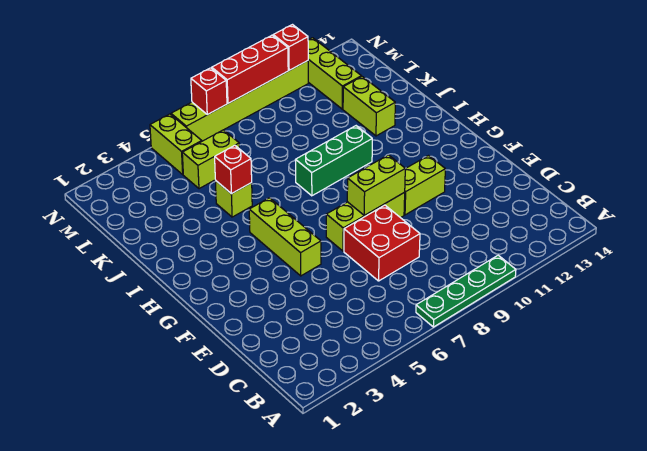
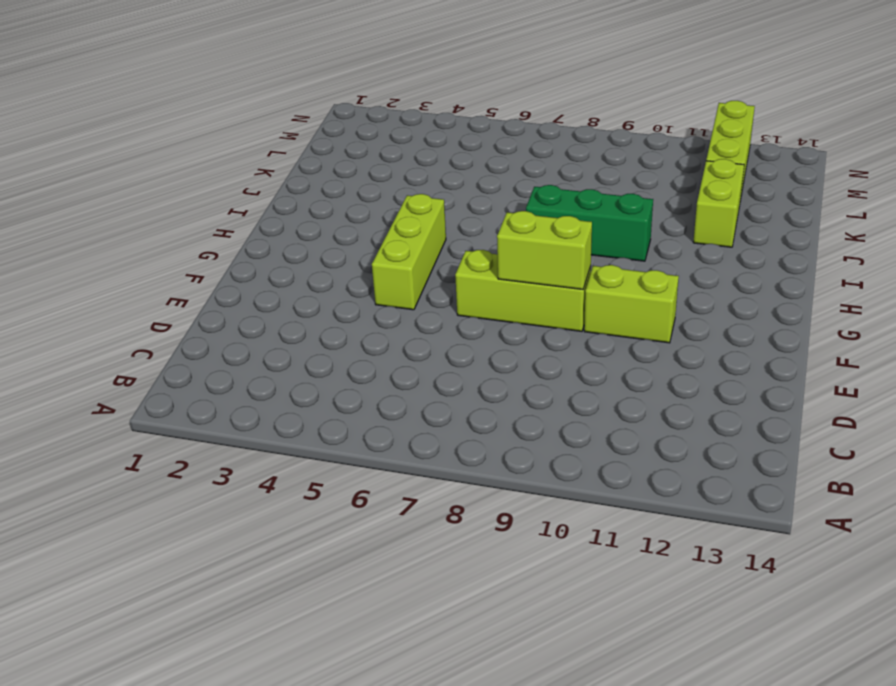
none -> green plate A7:A10 level 1
none -> red brick D7:E8 level 1
none -> lime brick J5 level 1

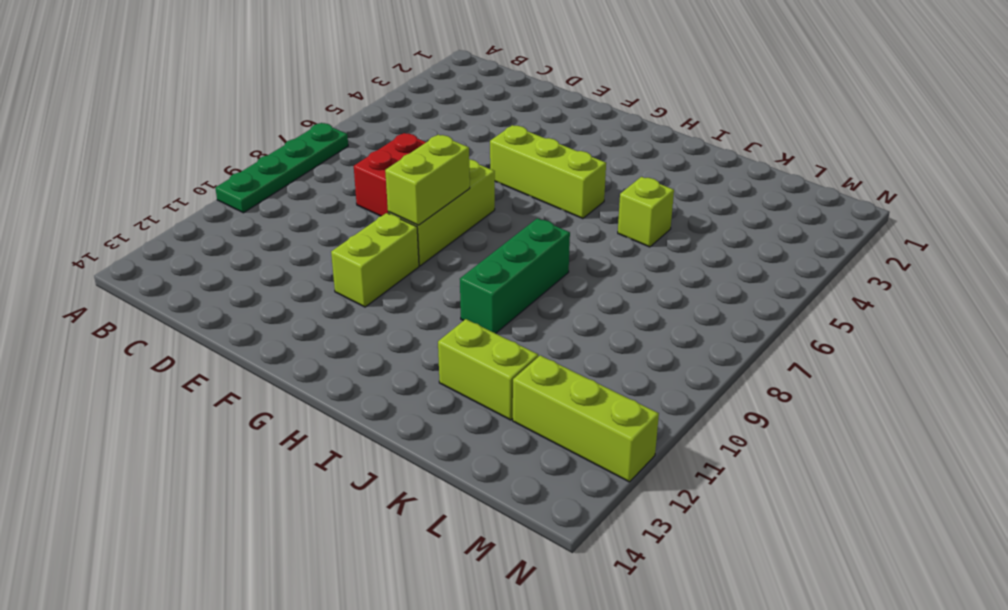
none -> lime brick L5:L6 level 1
none -> lime brick M5:N5 level 1
none -> lime brick N6:N11 level 1

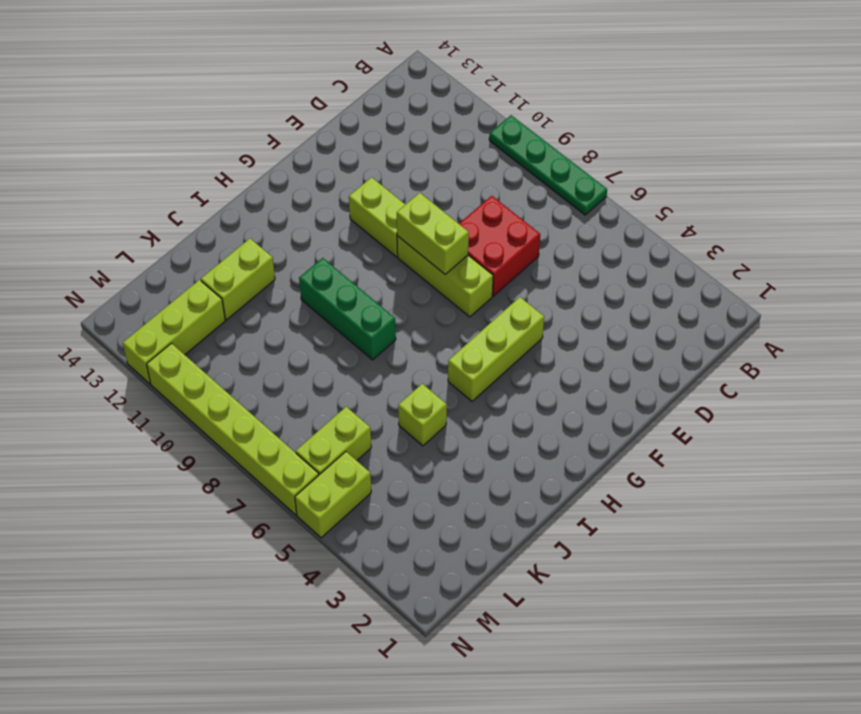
lime brick L6:M6 level 1 -> lime brick L5:L6 level 1
none -> red brick J5 level 2
none -> red brick N7 level 2
none -> red brick N8:N10 level 2

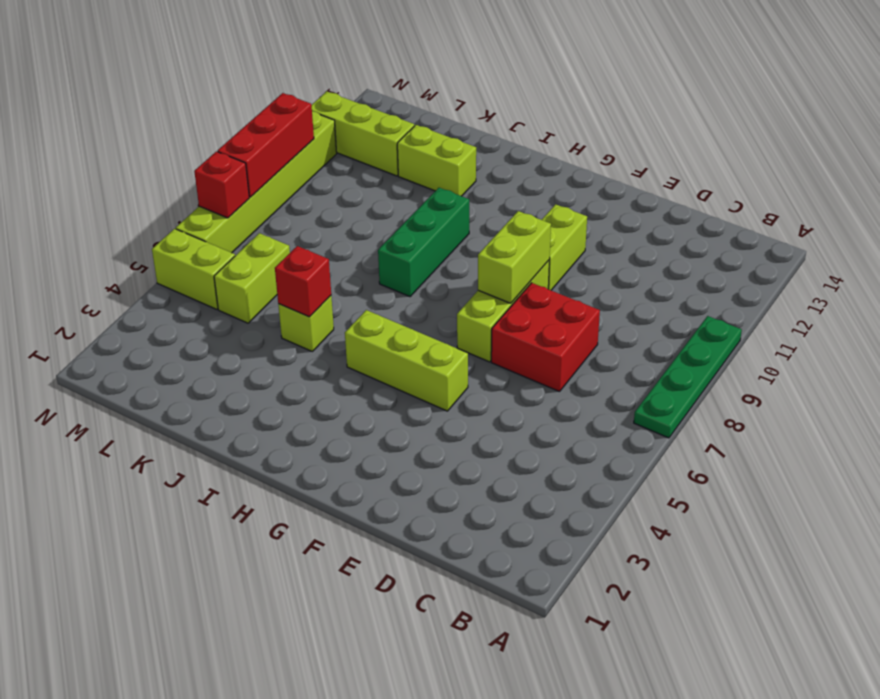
none -> red brick N11 level 2

